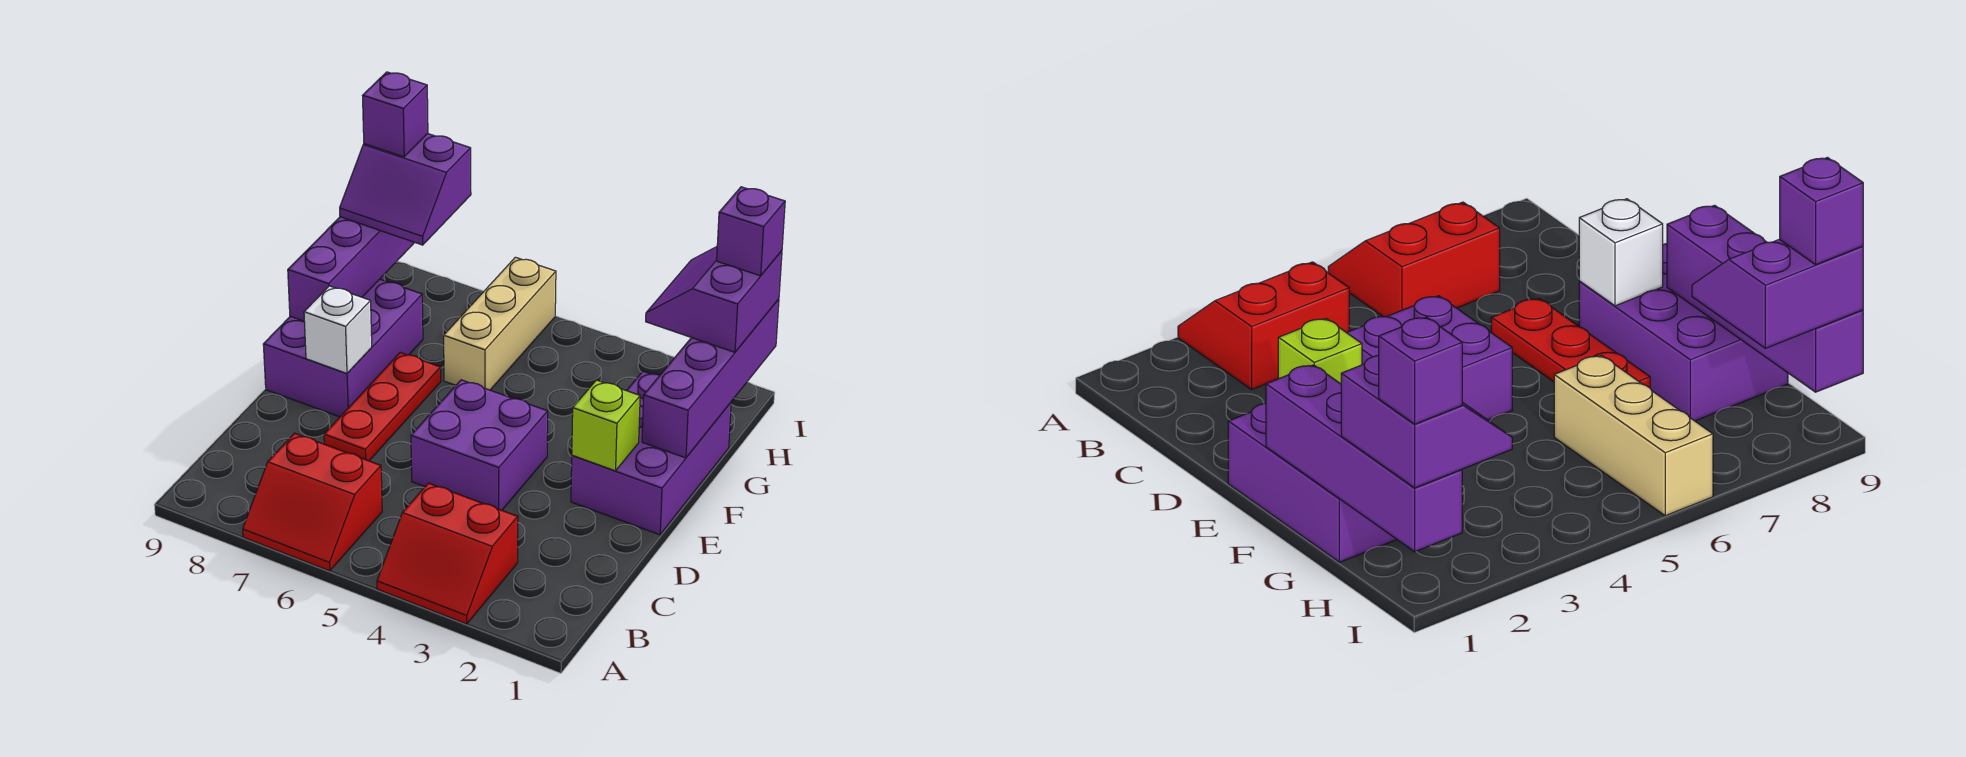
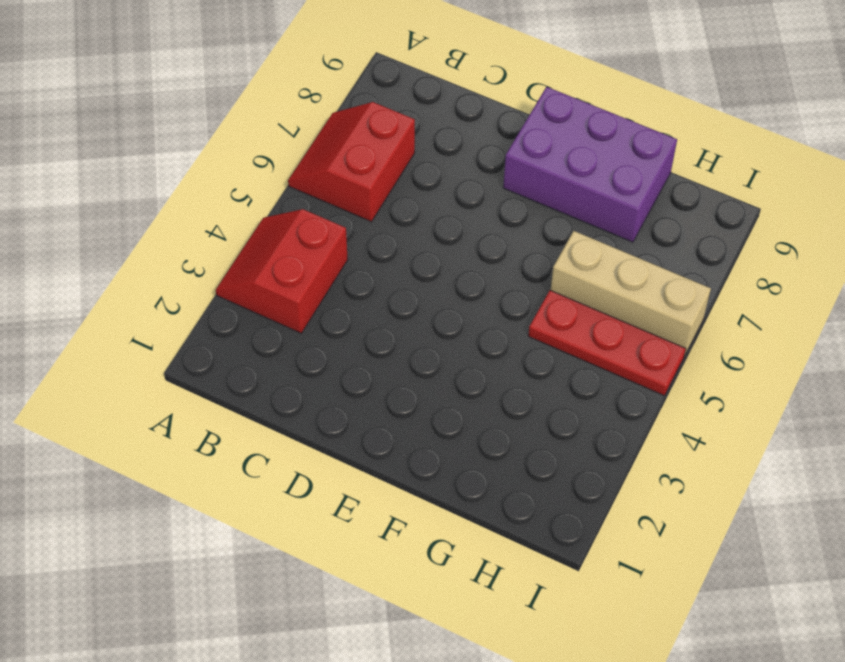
red plate G5:I5 level 1 -> red plate D7:F7 level 1
none -> purple brick D4:E5 level 1
none -> purple brick E1:G2 level 1
none -> lime brick E2 level 2

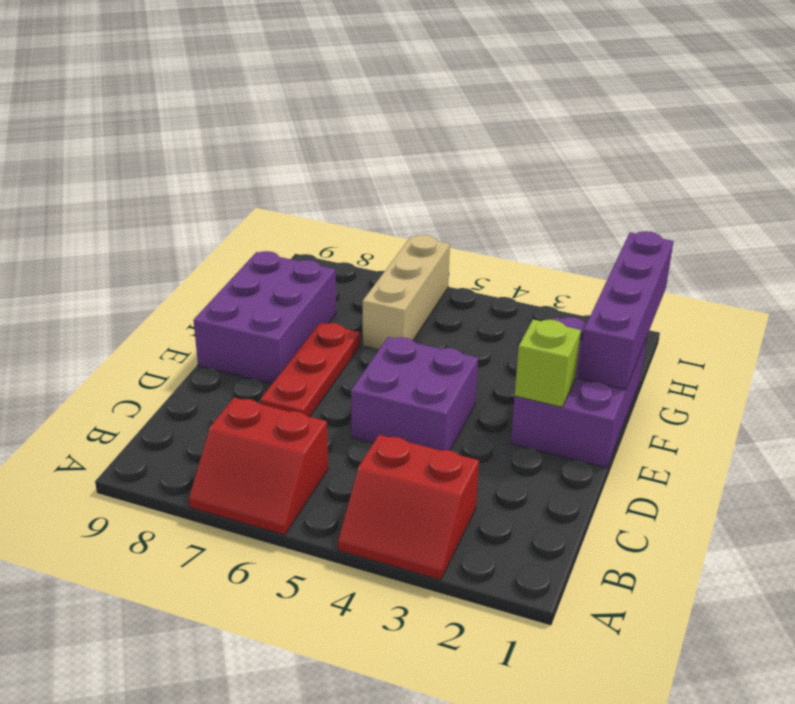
none -> white brick E8 level 2
none -> purple brick F9:I9 level 2
none -> purple slope H1:I2 level 3 top 1

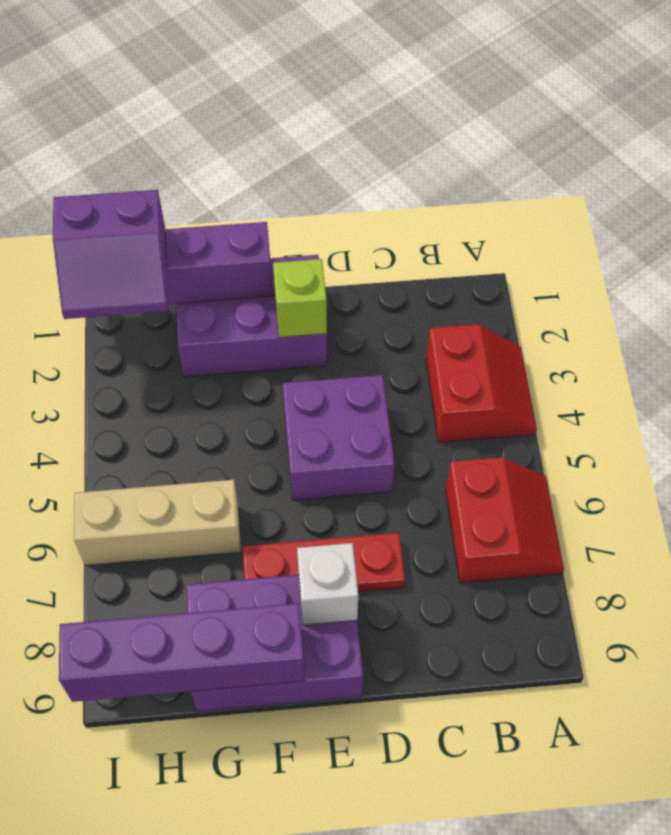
none -> purple slope H8:I9 level 3 top I
none -> purple brick I1 level 4
none -> purple brick I9 level 4

